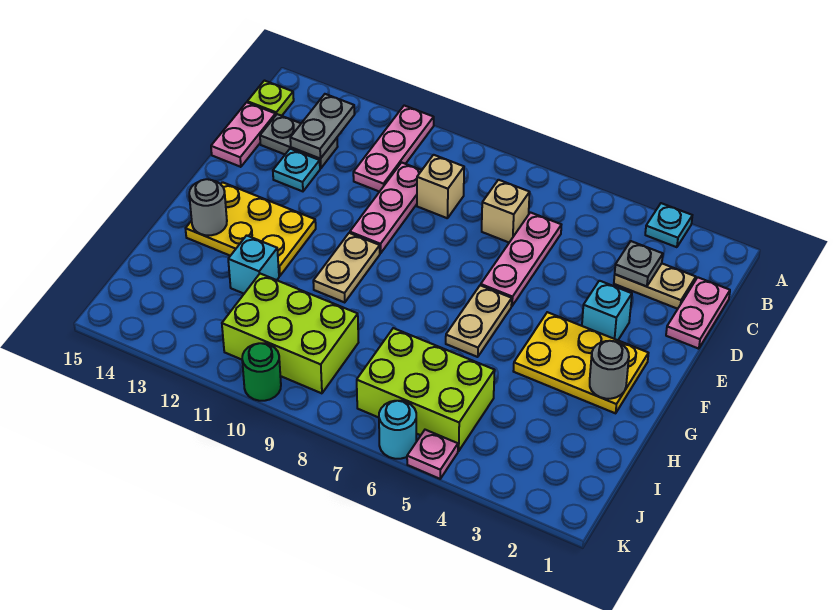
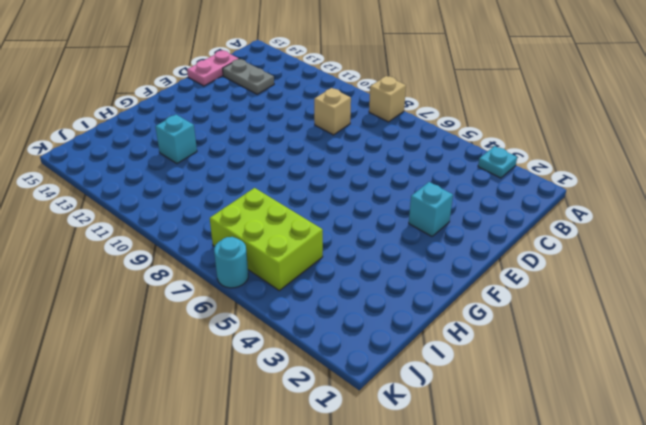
tan brick A8 level 1 -> tan brick C7 level 1
none -> pink plate A11:C11 level 1
none -> lime plate B15 level 1
none -> pink plate C1:D1 level 1

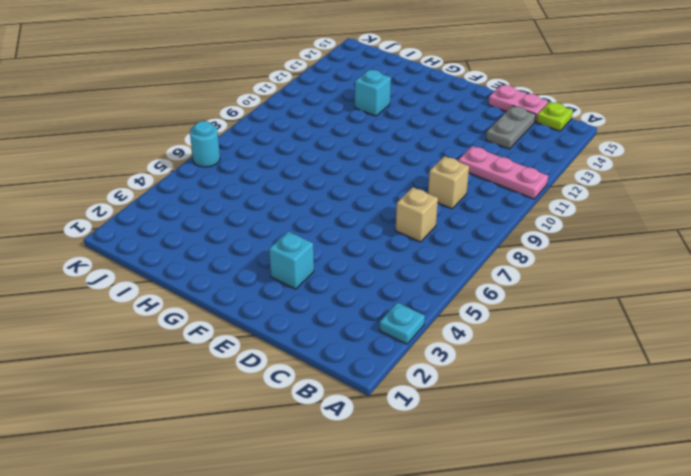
none -> pink plate C1:D1 level 1
none -> tan plate C2:C3 level 1
none -> pink plate C6:E6 level 1

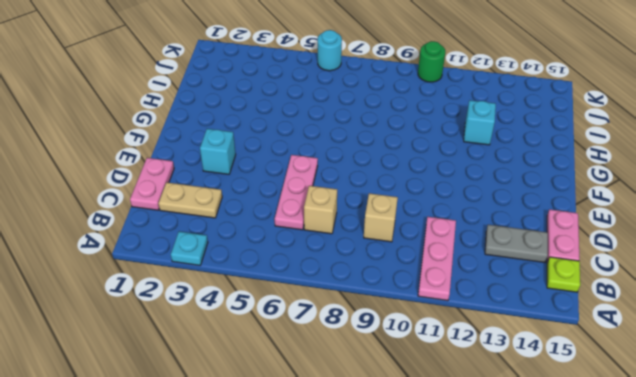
none -> pink plate C10:E10 level 1
none -> cyan plate D13 level 1
none -> yellow plate F2:G4 level 1

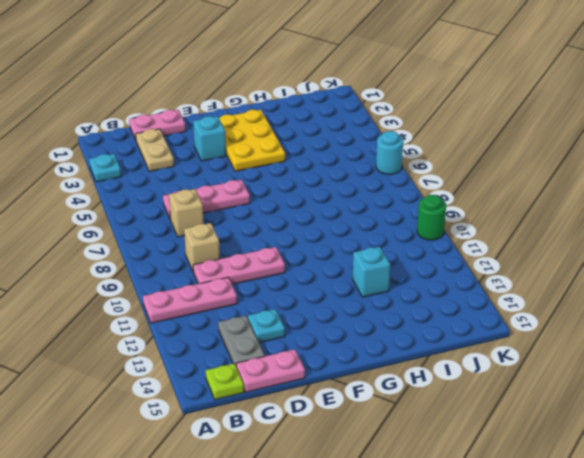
none -> tan plate F6:G6 level 1
none -> tan plate F10:G10 level 1
none -> yellow plate F12:G14 level 1

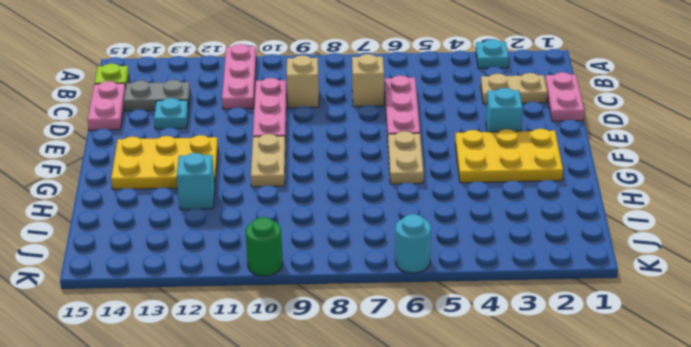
none -> lime brick I5:J7 level 1
none -> lime brick I9:J11 level 1
none -> pink plate K5 level 1

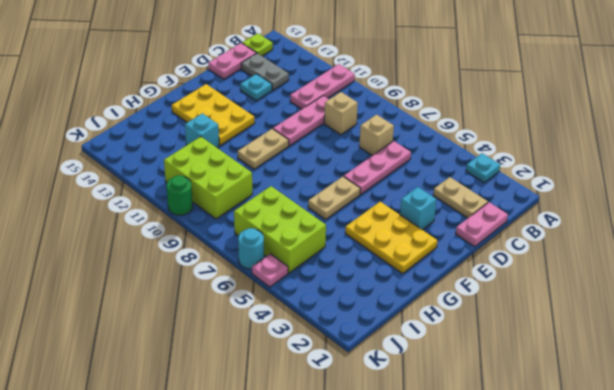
none -> grey plate B13:C13 level 2
none -> grey plate C3 level 2
none -> grey round brick G2 level 2

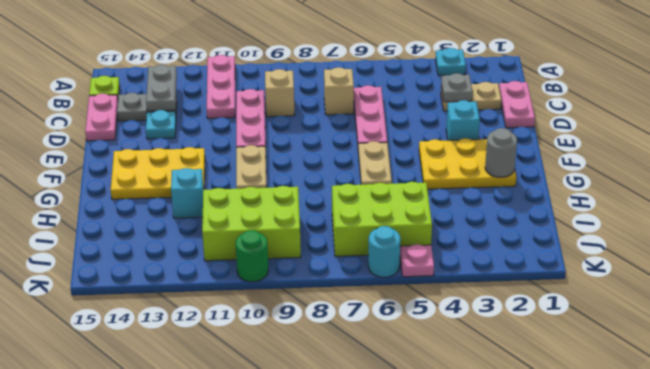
none -> grey round brick G14 level 2

